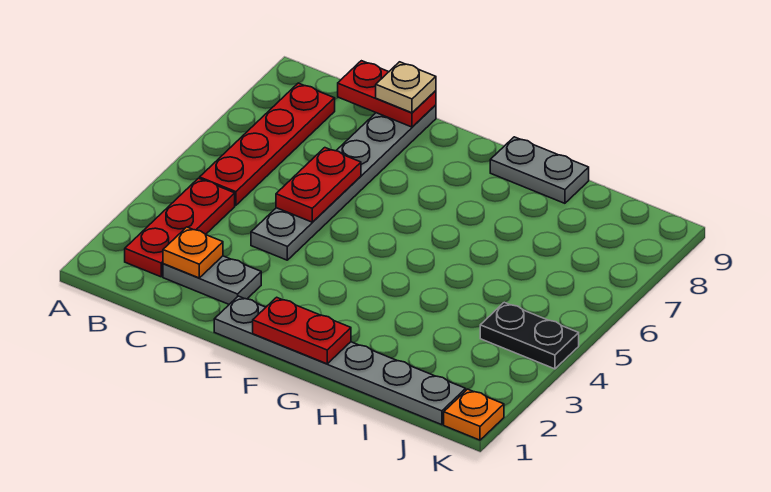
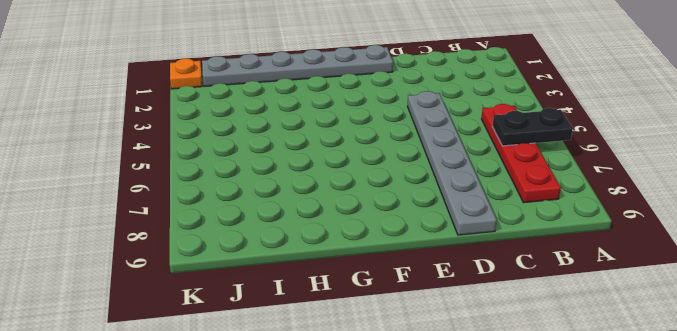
black plate A6:B6 level 2 -> black plate J4:K4 level 1
none -> red plate B2:B4 level 1
none -> grey plate C2:D2 level 1
none -> grey plate G9:H9 level 1

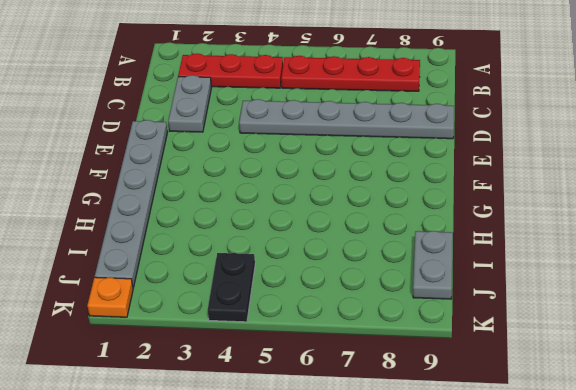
grey plate I9:J9 level 1 -> grey plate G9:H9 level 1
none -> orange plate C2 level 2
none -> red plate C9:D9 level 2
none -> red plate D5:D6 level 2

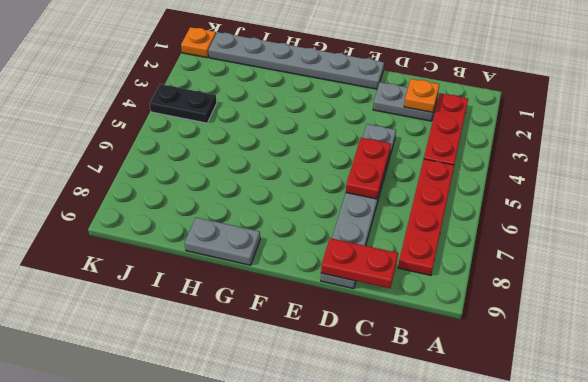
none -> red plate F1:G1 level 2
none -> tan plate D9 level 3

